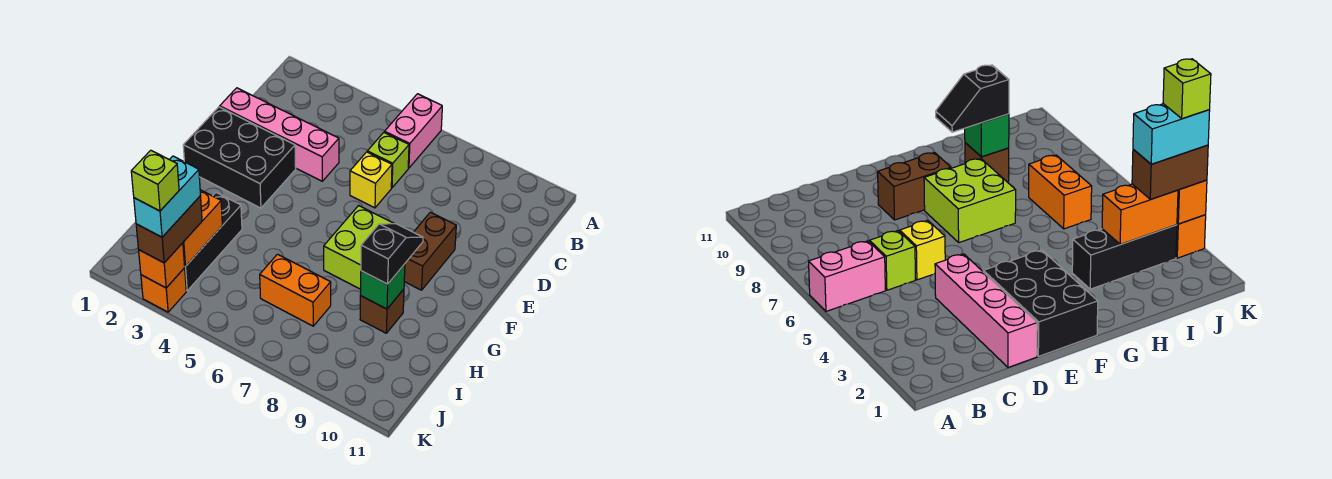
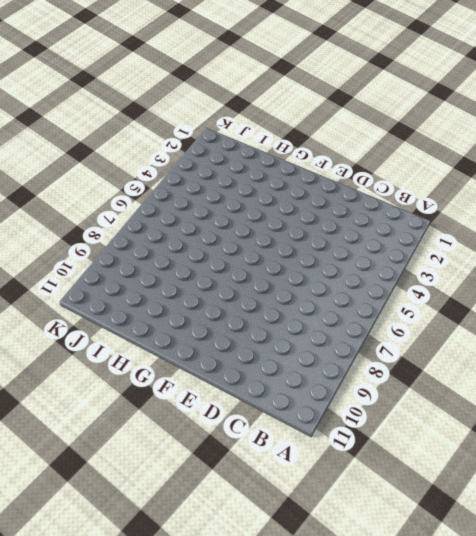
none -> pink brick A6:B6 level 1
none -> lime brick C6 level 1
none -> pink brick D1:D4 level 1

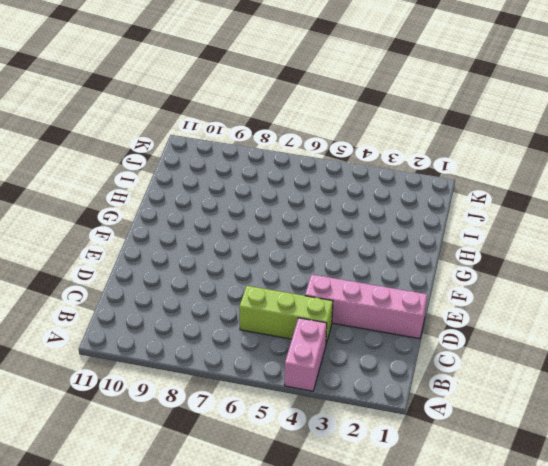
pink brick A4:B4 level 1 -> pink brick A6:B6 level 1
lime brick C4:C6 level 1 -> lime brick C6 level 1
none -> yellow brick D6 level 1
none -> black brick E1:F3 level 1
none -> brown brick E9:F9 level 1

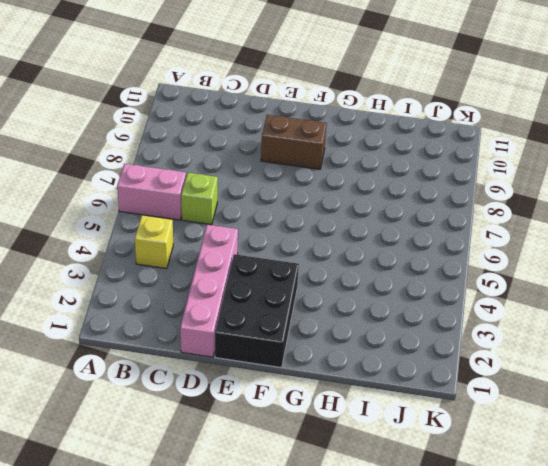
yellow brick B4 level 1 -> yellow brick D6 level 1
none -> lime brick F7:G8 level 1
none -> black brick H3:J3 level 1
none -> brown brick H9 level 1

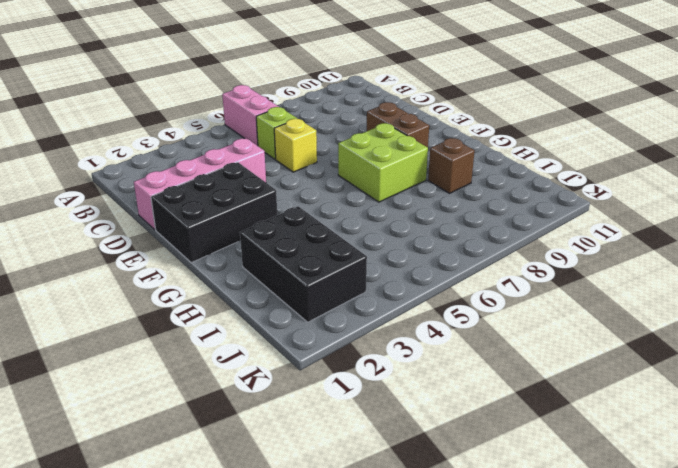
black brick H2:J3 level 1 -> black brick H3:J3 level 1
none -> orange brick I6:I7 level 1
none -> orange brick K3 level 1
none -> green brick H9 level 2

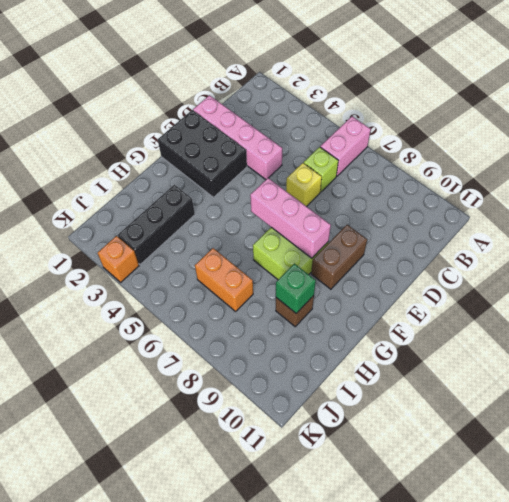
pink brick F6:F8 level 2 -> none
none -> orange brick I3:J3 level 2
none -> orange brick K3 level 2
none -> black slope G9:H9 level 3 top H

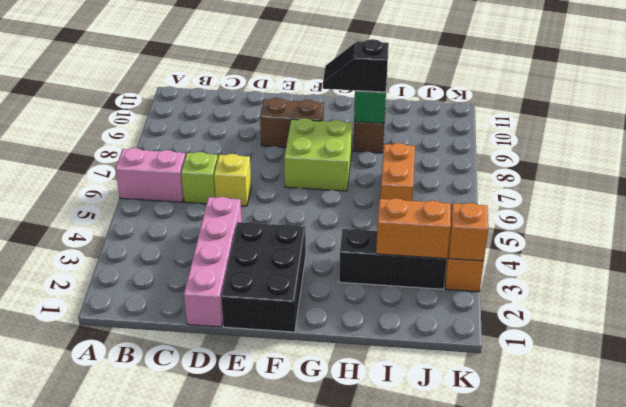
none -> brown brick J3:K3 level 3
none -> cyan brick J3:K3 level 4
none -> lime brick K3 level 5

